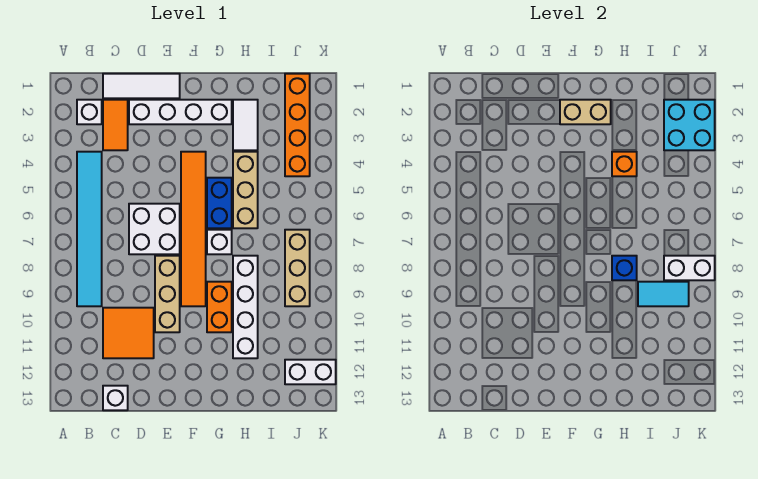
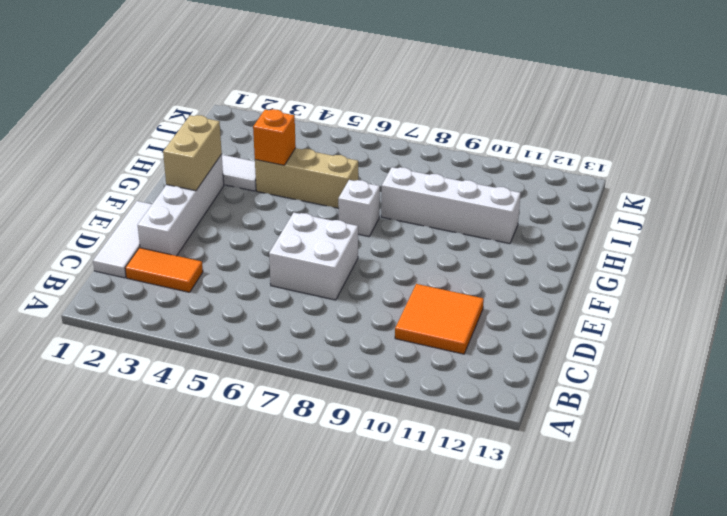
none -> white brick B2 level 1
none -> cyan tile B4:B9 level 1
none -> white brick C13 level 1

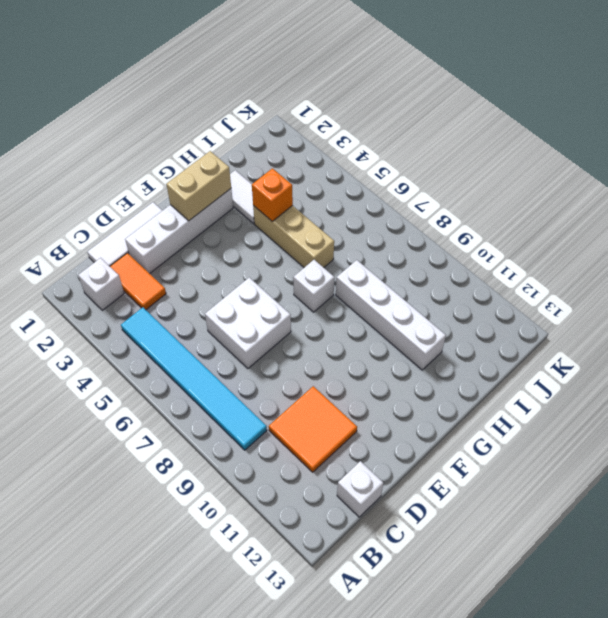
none -> tan brick E8:E10 level 1
none -> orange tile F4:F9 level 1
none -> blue brick G5:G6 level 1

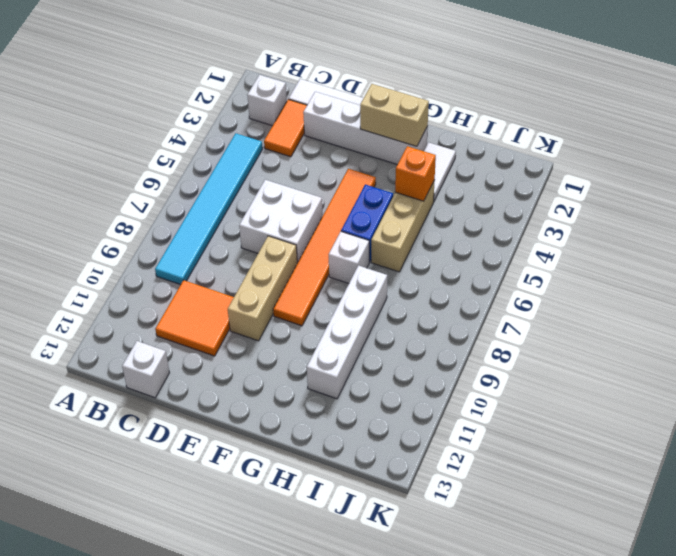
none -> orange brick G9:G10 level 1
none -> orange brick J1:J4 level 1
none -> tan brick J7:J9 level 1

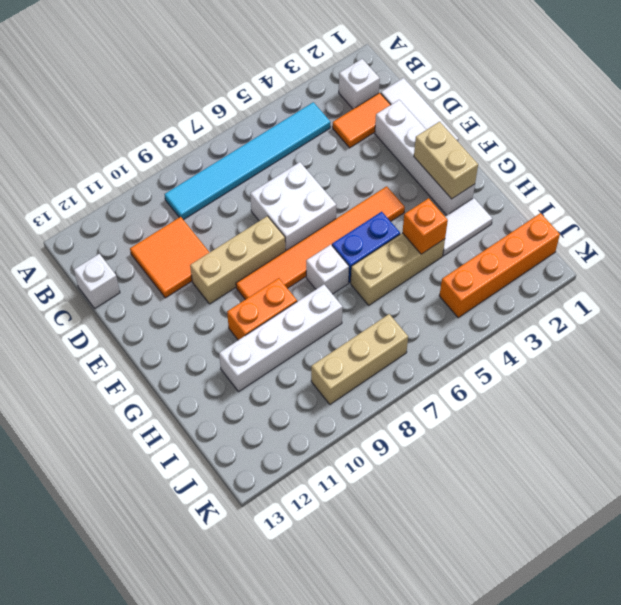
none -> white brick J12:K12 level 1
none -> blue brick H8 level 2
none -> cyan tile I9:J9 level 2

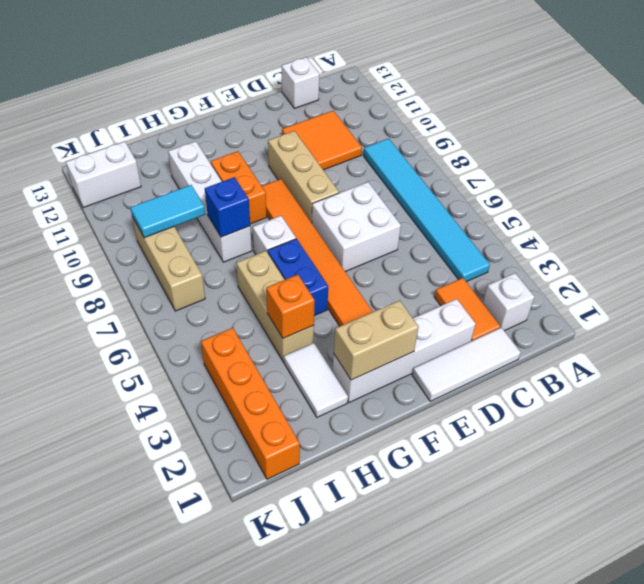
none -> cyan brick J2:K3 level 2
none -> white brick J8:K8 level 2

